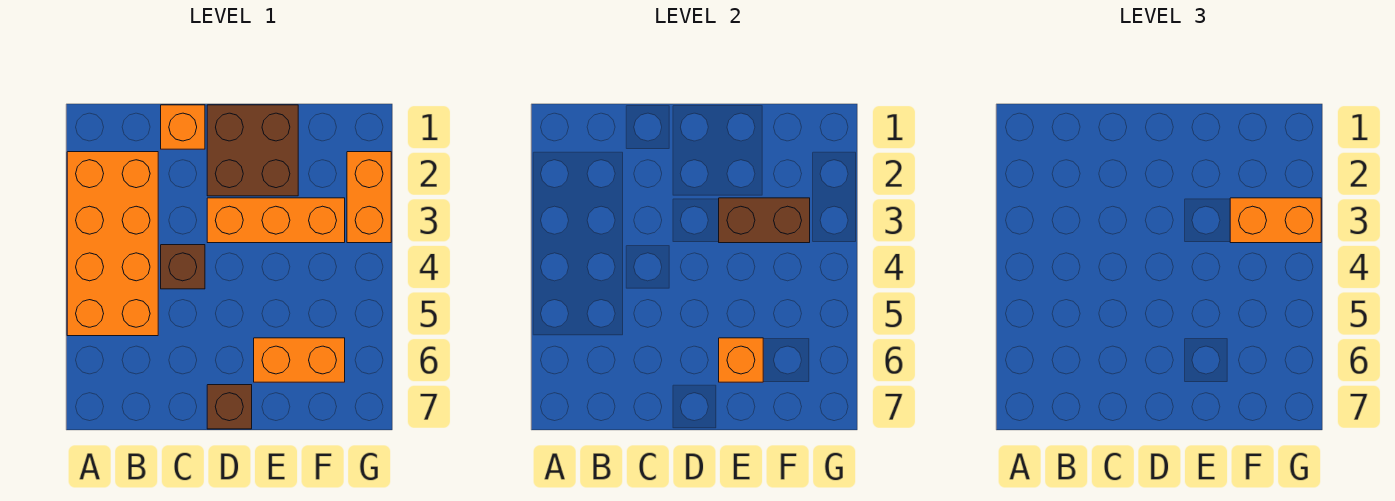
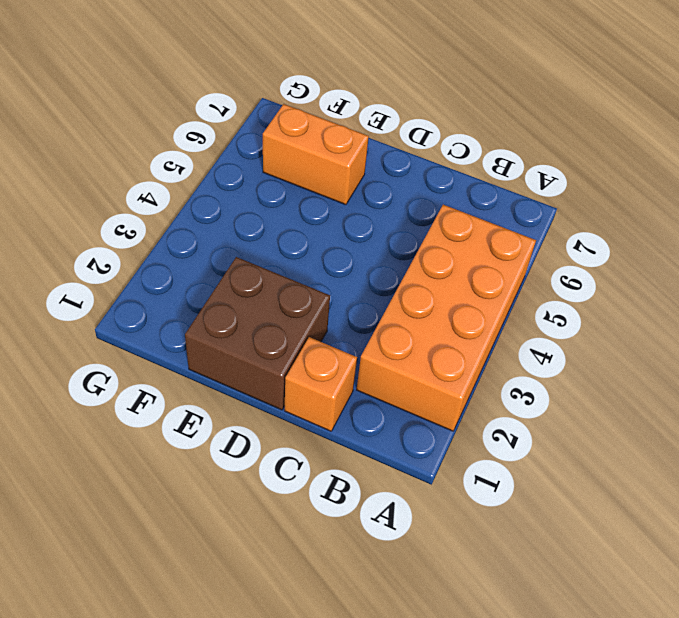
none -> brown brick C4 level 1
none -> orange brick D3:F3 level 1

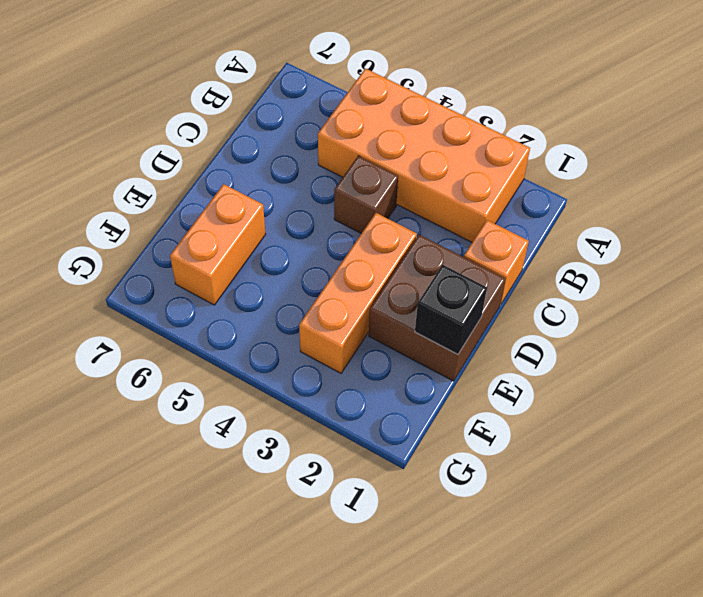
black brick E1 level 2 -> none
none -> brown brick D7 level 1
none -> orange brick G2:G3 level 1

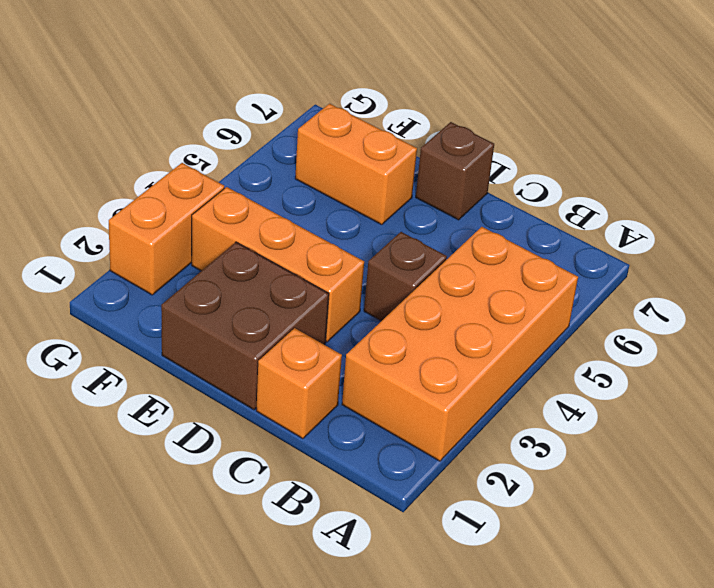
none -> brown brick E3:F3 level 2
none -> orange brick E6 level 2

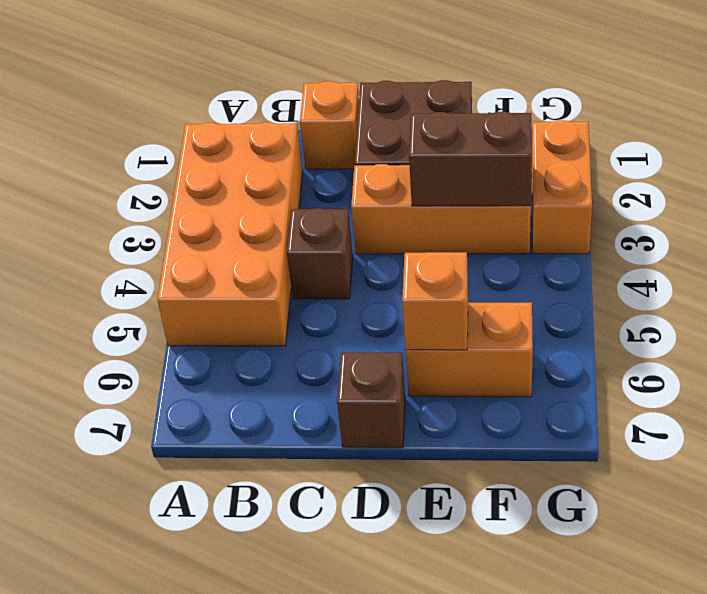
none -> orange brick F3:G3 level 3

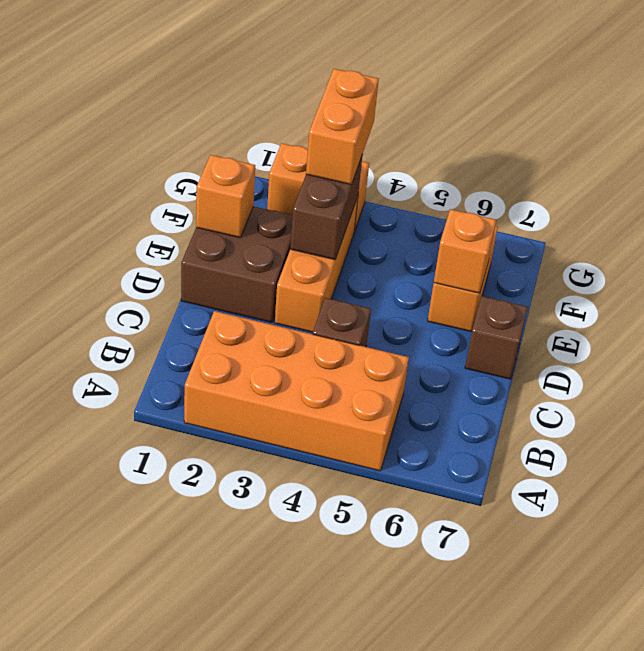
orange brick E1 level 2 -> orange brick C1 level 1

